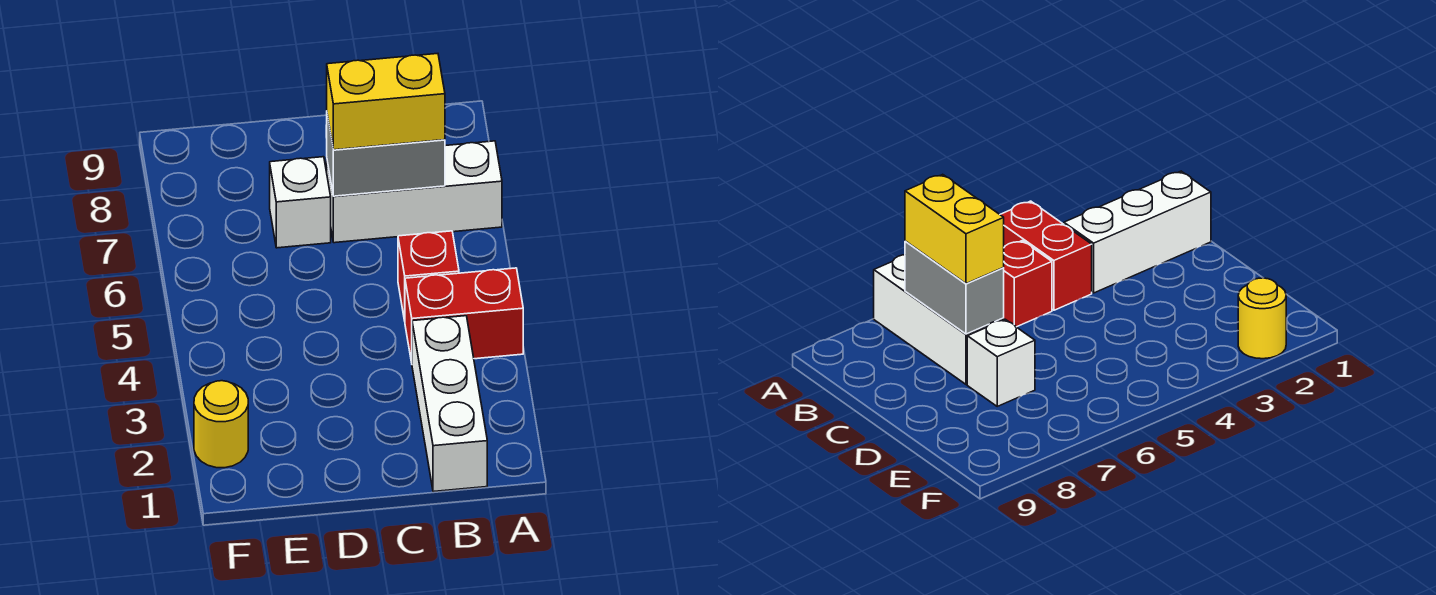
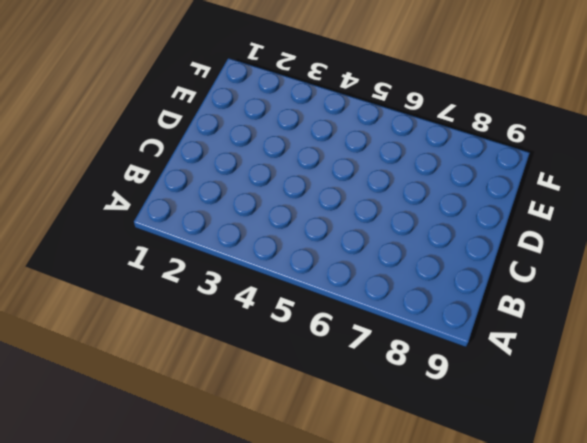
none -> red brick A4:B4 level 1
none -> white brick A7:C7 level 1

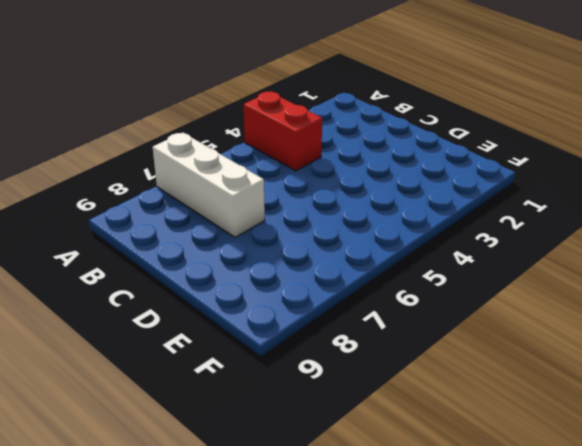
none -> white brick B1:B3 level 1
none -> red brick B5 level 1

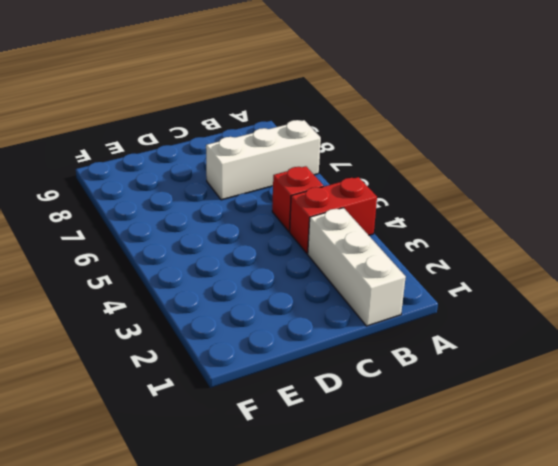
none -> white brick D7 level 1
none -> yellow round brick F2 level 1

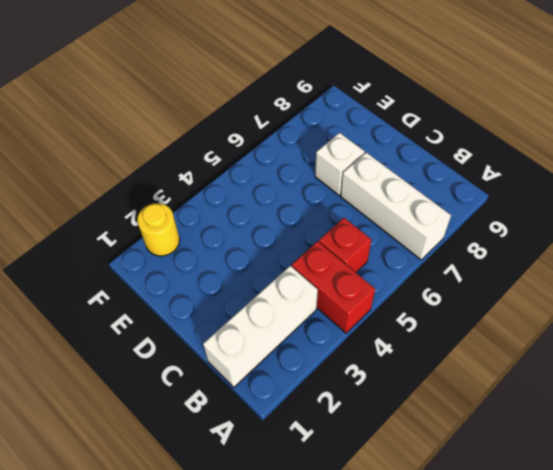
none -> grey brick B7:C7 level 2
none -> yellow brick B7:C7 level 3

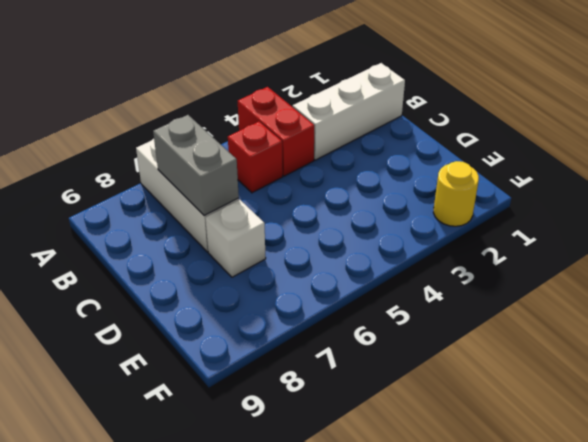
none -> yellow brick B7:C7 level 3

